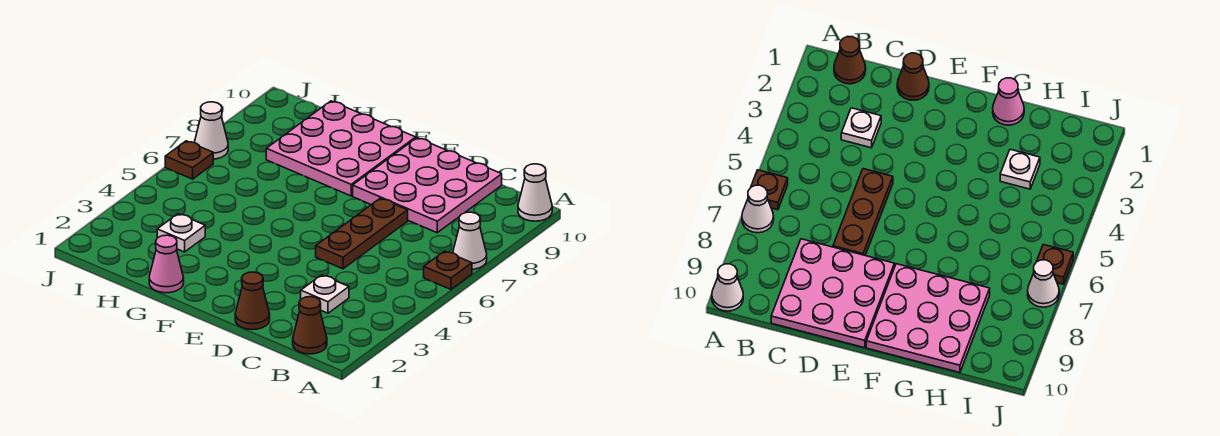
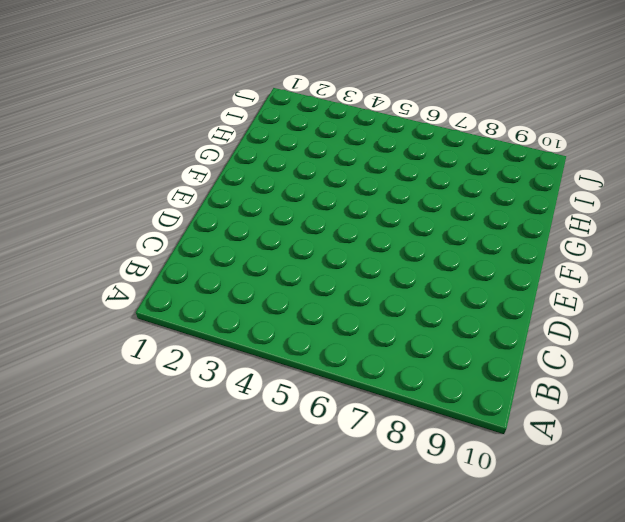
none -> brown plate A6 level 1
none -> white cone A7 level 1
none -> white cone A10 level 1

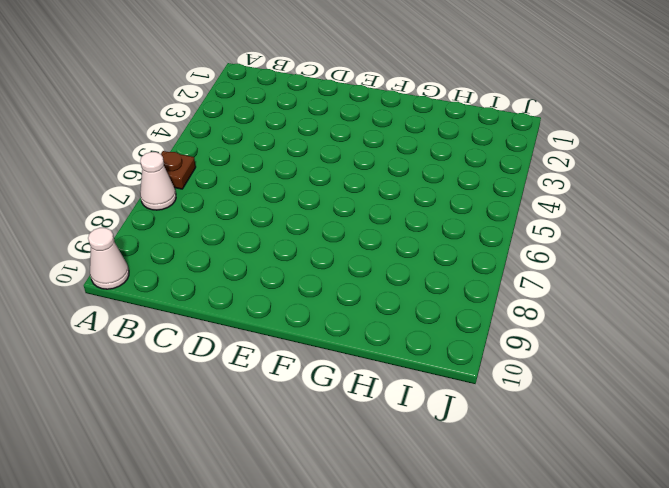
none -> brown cone B1 level 1
none -> white plate C3 level 1
none -> pink plate C8:E10 level 1

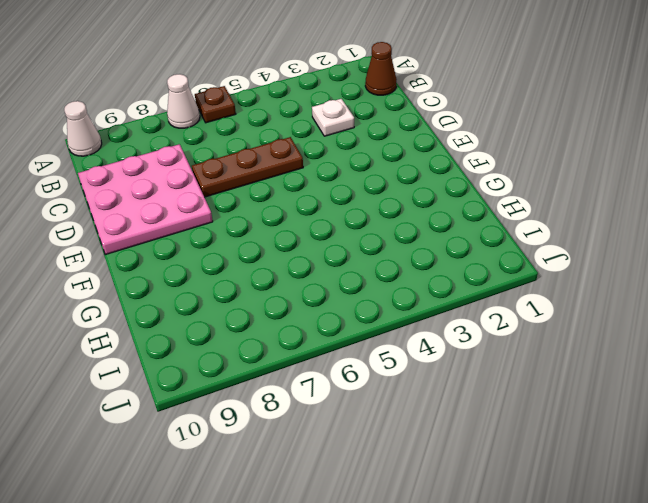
none -> brown cone D1 level 1
none -> pink plate F8:H10 level 1
none -> pink cone G1 level 1

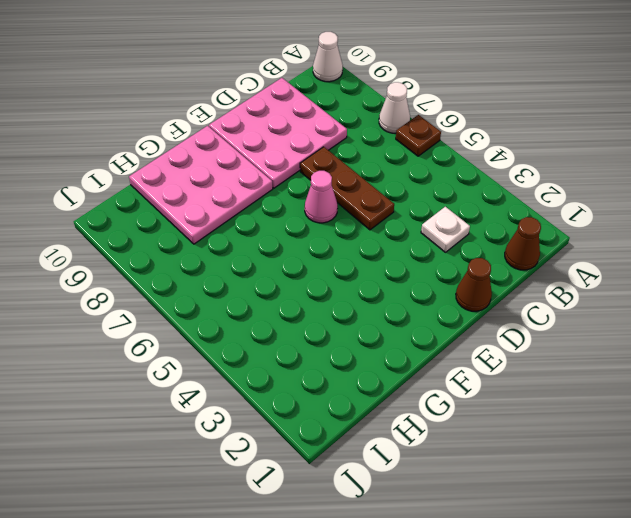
pink cone E6 level 1 -> pink cone G1 level 1
none -> white plate H3 level 1
none -> brown plate J6 level 1
none -> white cone J7 level 1

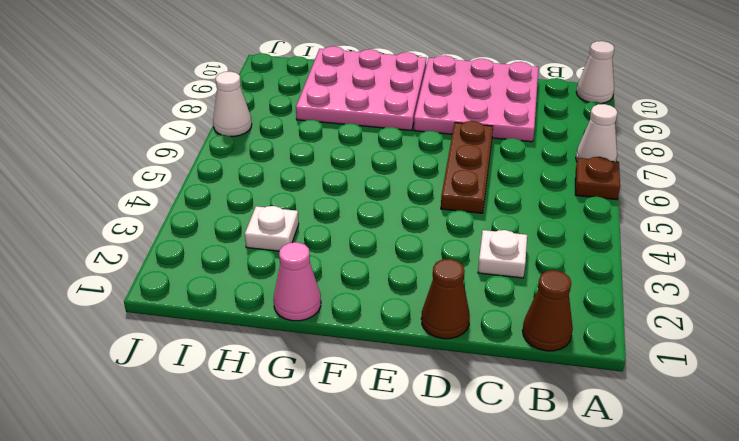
none -> brown plate J6 level 1

